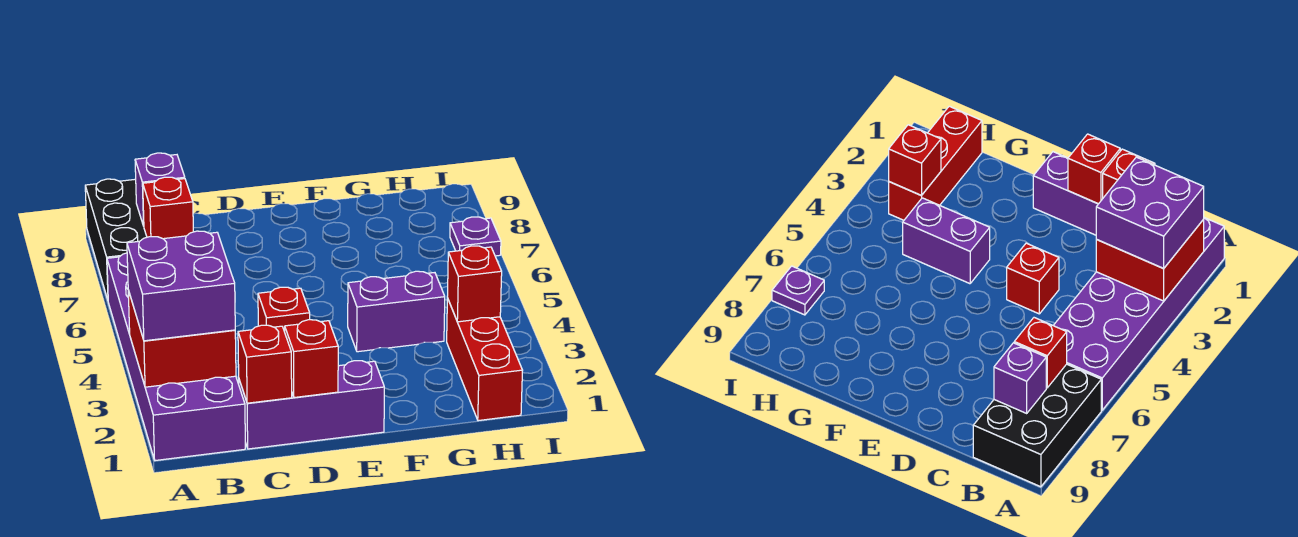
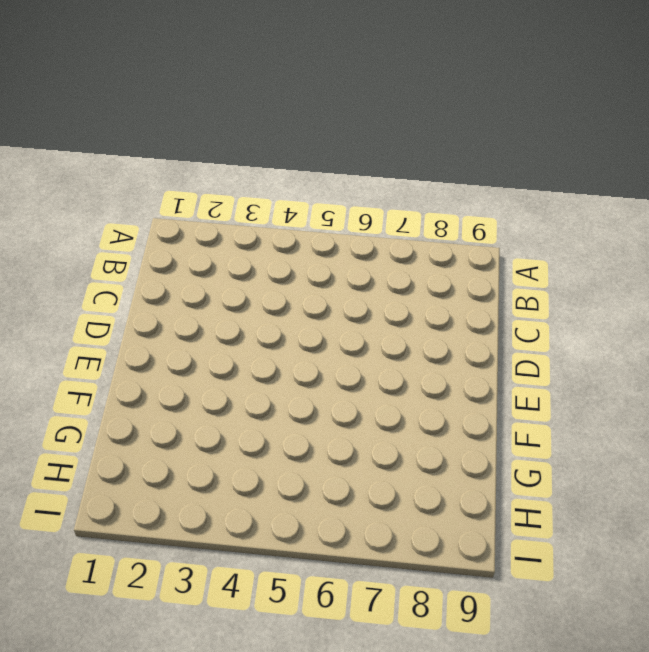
none -> purple brick A1:B6 level 1
none -> black brick A7:B9 level 1
none -> purple brick C1:E1 level 1

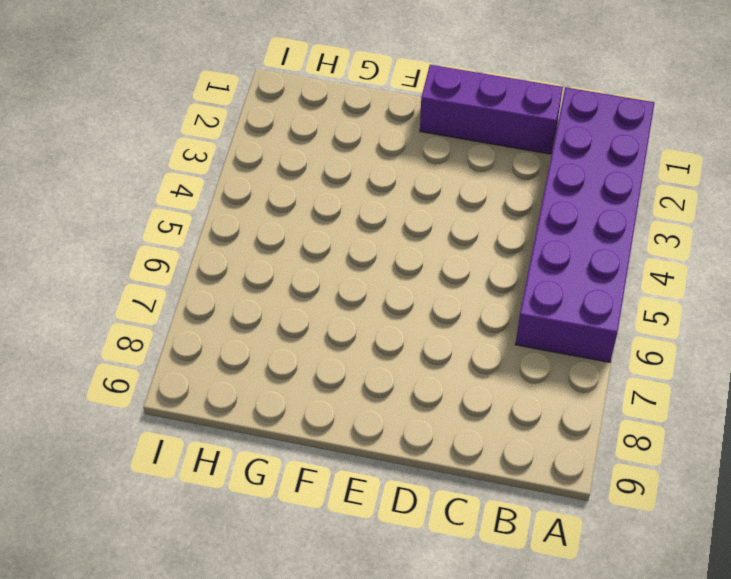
none -> black brick A7:B9 level 1
none -> red brick D4 level 1
none -> purple brick F4:G4 level 1

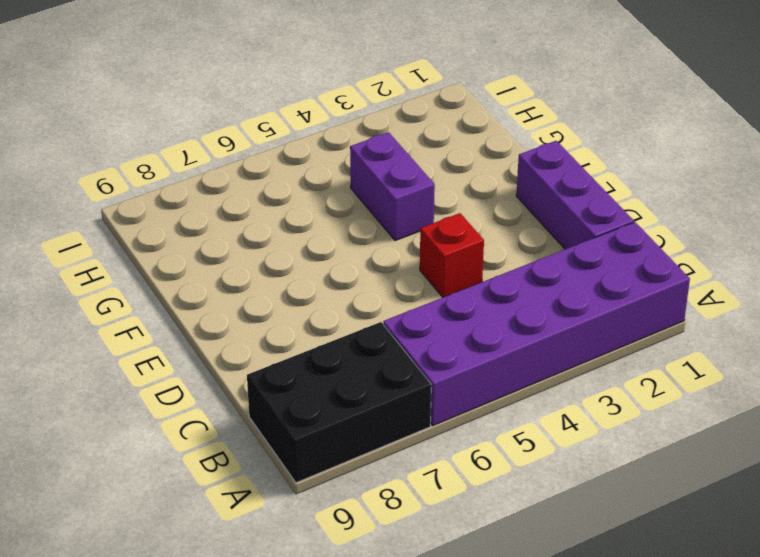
none -> red brick H1:H3 level 1
none -> purple plate I7 level 1
none -> red brick A2:B3 level 2

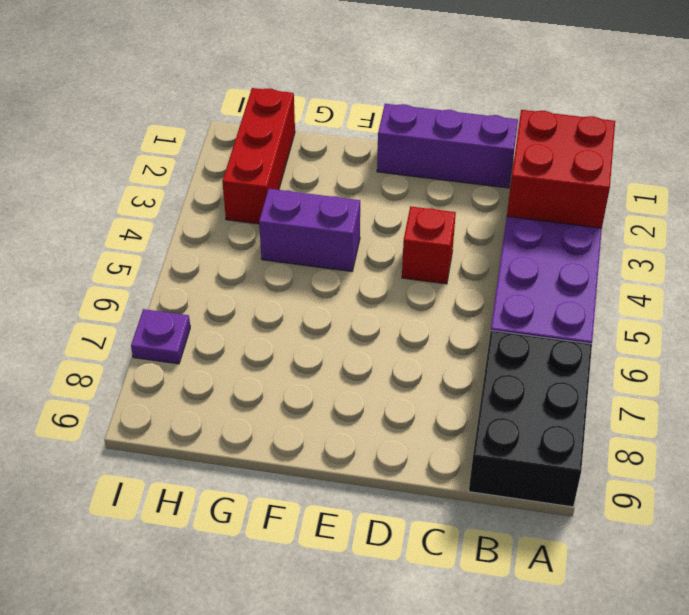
none -> red brick B7 level 2
none -> purple brick B8 level 2
none -> red brick C1 level 2

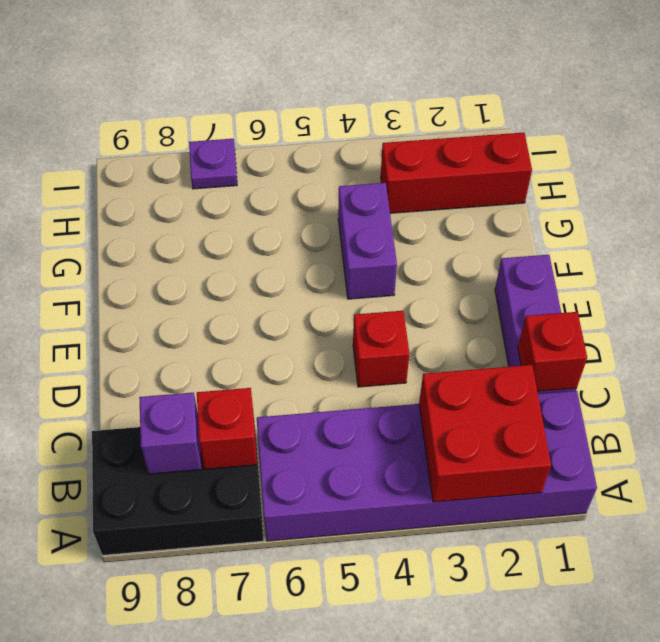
none -> red brick D1 level 2
none -> red brick H3 level 2
none -> purple brick A2:B3 level 3

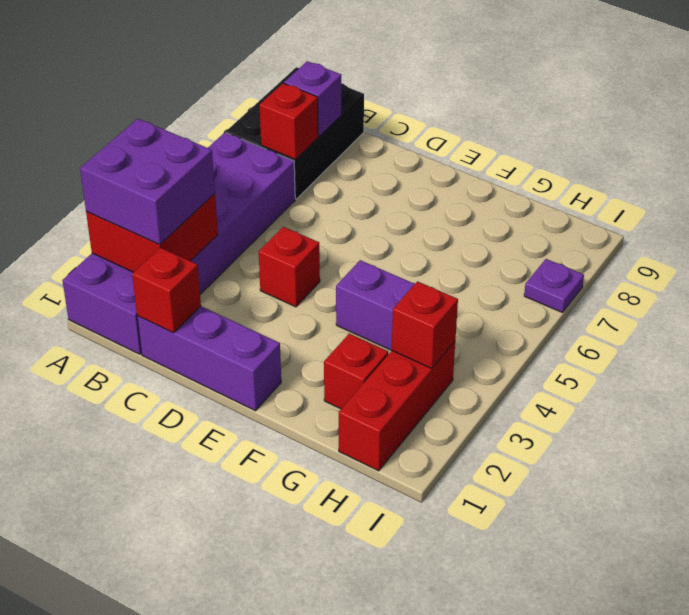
red brick G2 level 1 -> red brick D1 level 2

